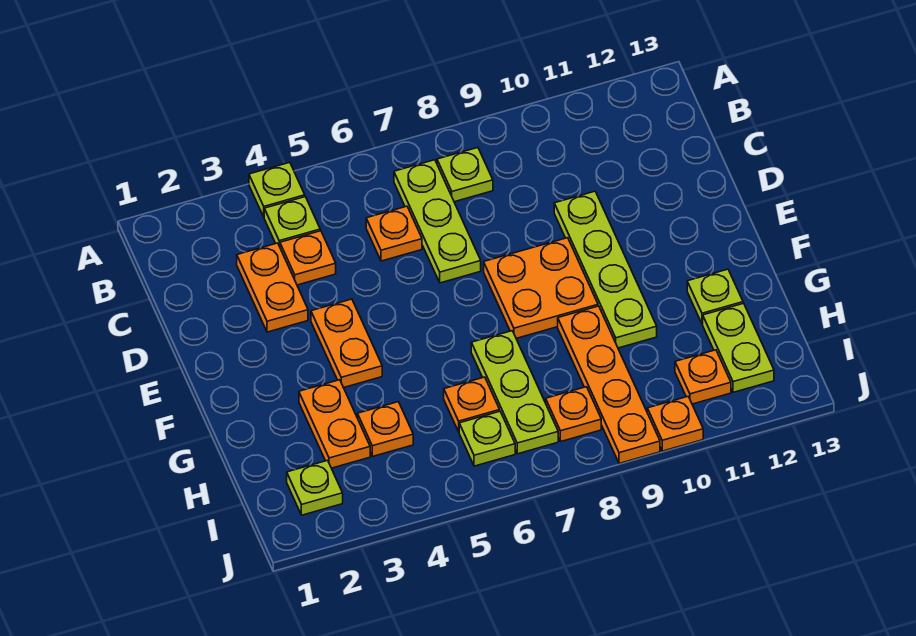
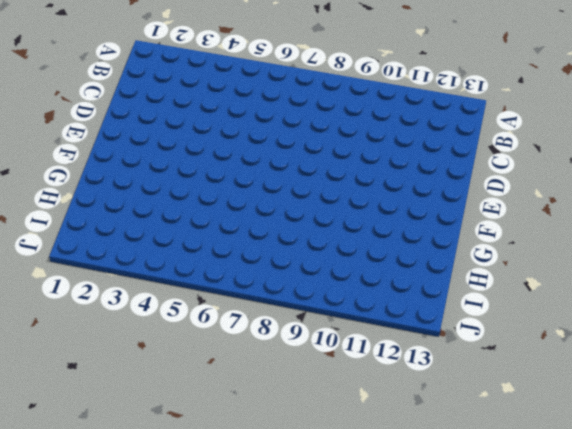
none -> lime plate A4 level 1
none -> lime plate B4 level 1
none -> lime plate B7:D7 level 1

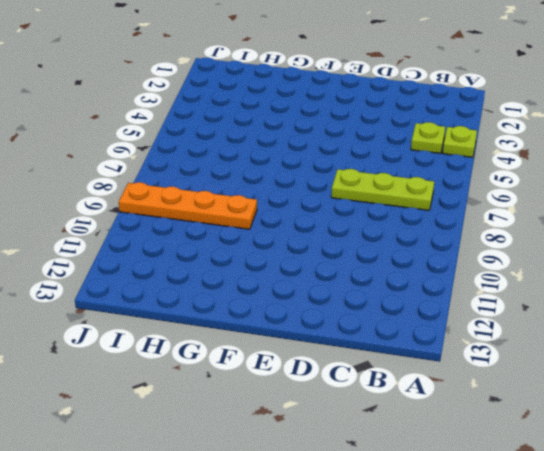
none -> lime plate B8 level 1
none -> orange plate C3:D3 level 1
none -> orange plate C4 level 1

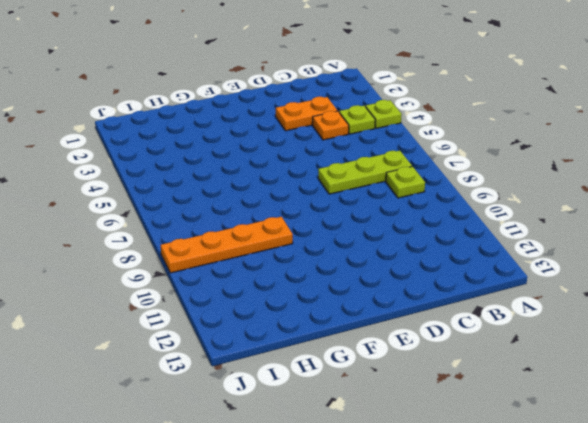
none -> orange plate C6 level 1
none -> lime plate D10:G10 level 1
none -> orange plate E4:F4 level 1

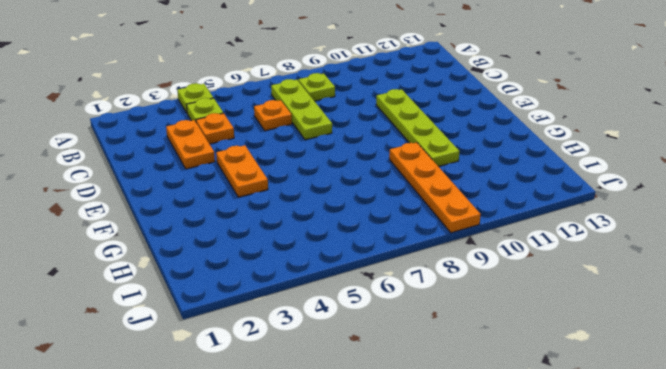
none -> orange plate E8:F9 level 1
none -> orange plate G3:H3 level 1
none -> lime plate G7:I7 level 1

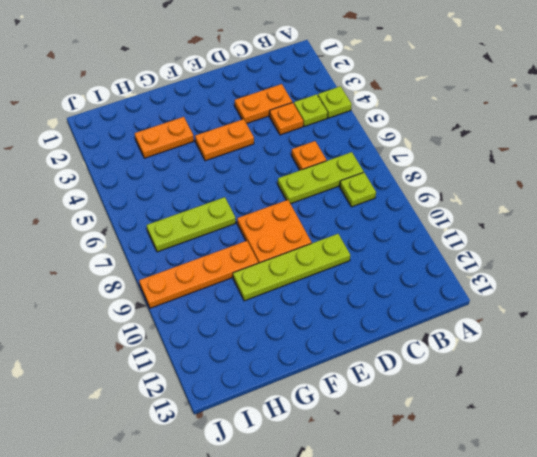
none -> lime plate G12 level 1
none -> orange plate H4 level 1
none -> orange plate H6 level 1

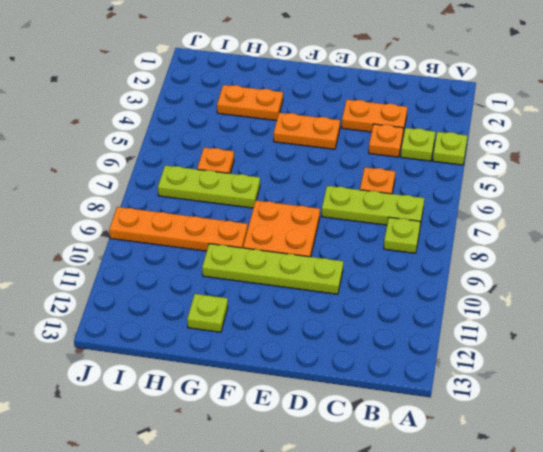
none -> orange plate H4 level 1
none -> lime plate H12:I12 level 1
none -> lime plate I2 level 1

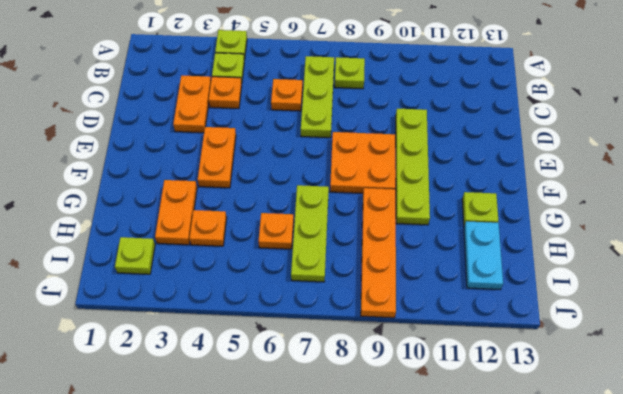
cyan plate H12:I12 level 1 -> lime plate H12:I12 level 1
none -> lime plate I6 level 1
none -> orange plate I8 level 1
none -> orange plate I11 level 1

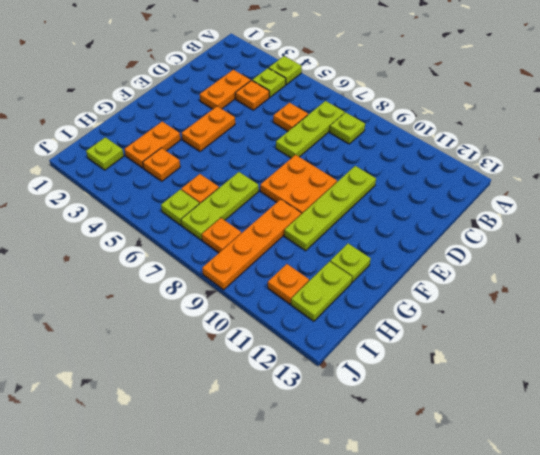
none -> orange plate J10 level 1

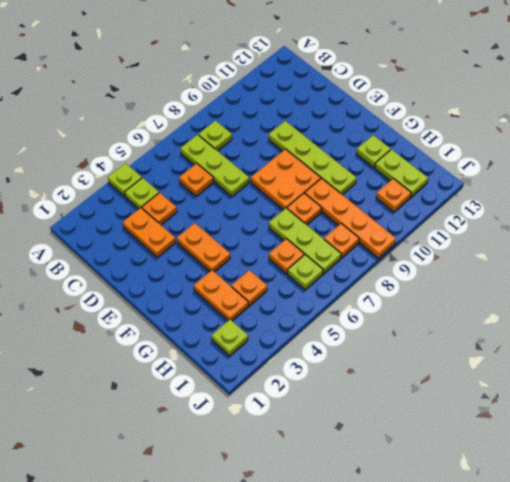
orange plate G8 level 1 -> orange plate J10 level 1

